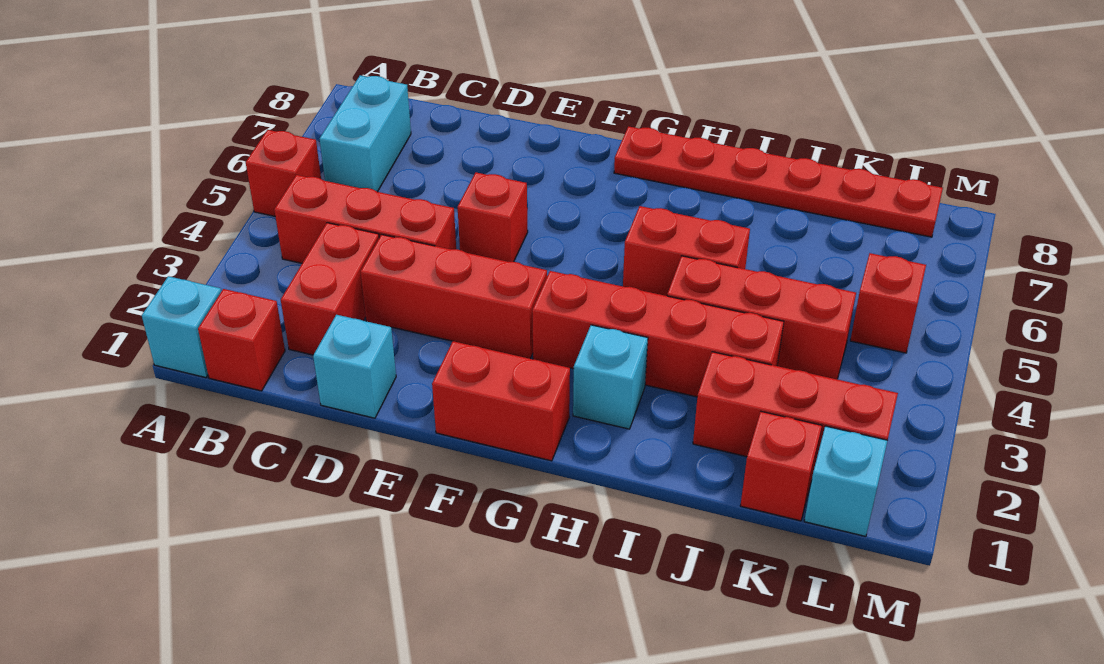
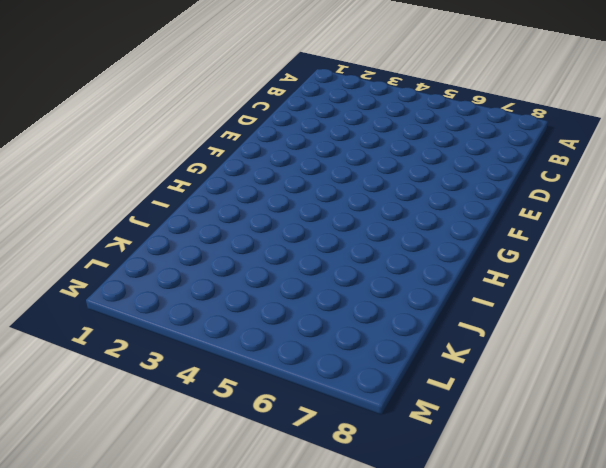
none -> cyan brick A1 level 1
none -> red brick A5 level 1
none -> red brick B1 level 1

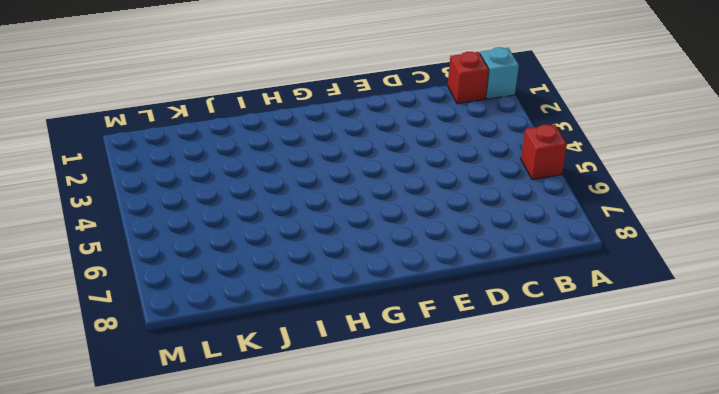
none -> red brick B4:D4 level 1
none -> cyan brick B6:B7 level 1
none -> red brick C2:C3 level 1

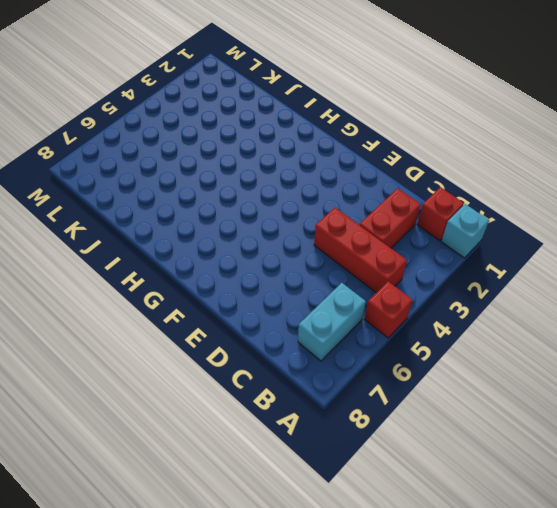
none -> cyan brick D1 level 1
none -> red brick D3:F3 level 1
none -> red brick E5 level 1

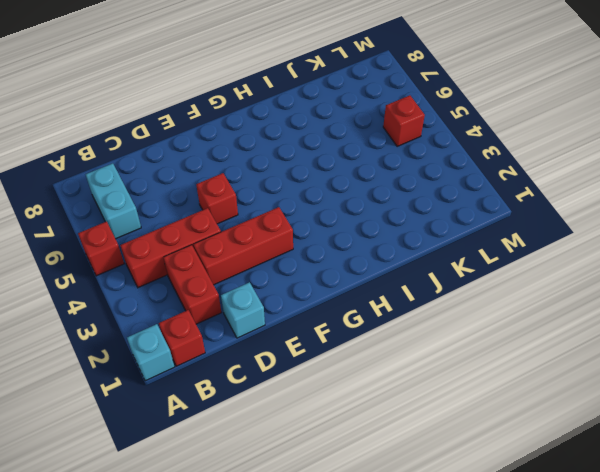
none -> red brick F1:G1 level 1
none -> red brick G3:J3 level 1
none -> red plate G8:L8 level 1

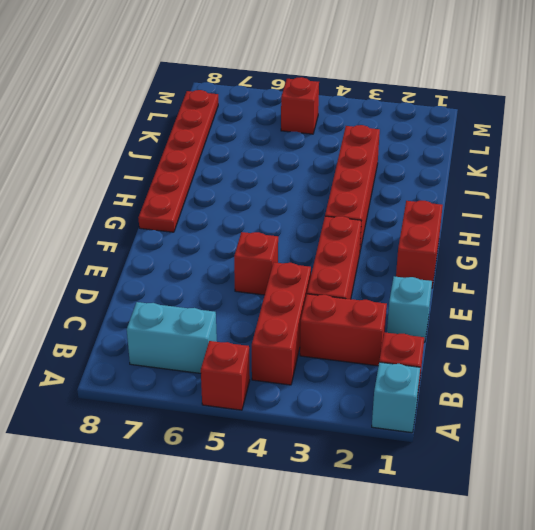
none -> cyan brick H2 level 1
none -> red brick H5:I5 level 1
none -> red brick I4:K4 level 1

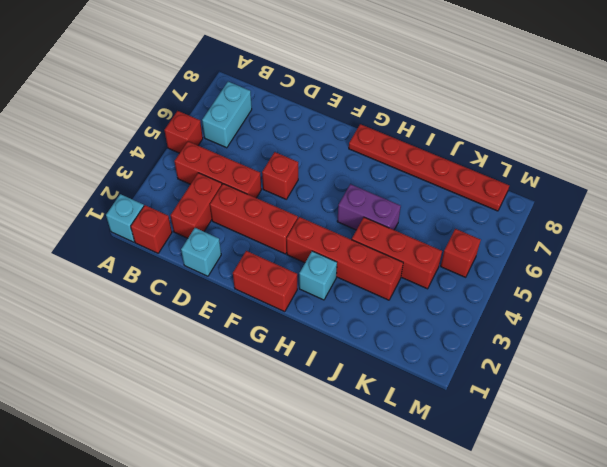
purple brick H5:I5 level 1 -> red brick H5:I5 level 1
none -> red brick J2:L2 level 1
none -> red brick K1 level 1
none -> cyan brick L1 level 1

